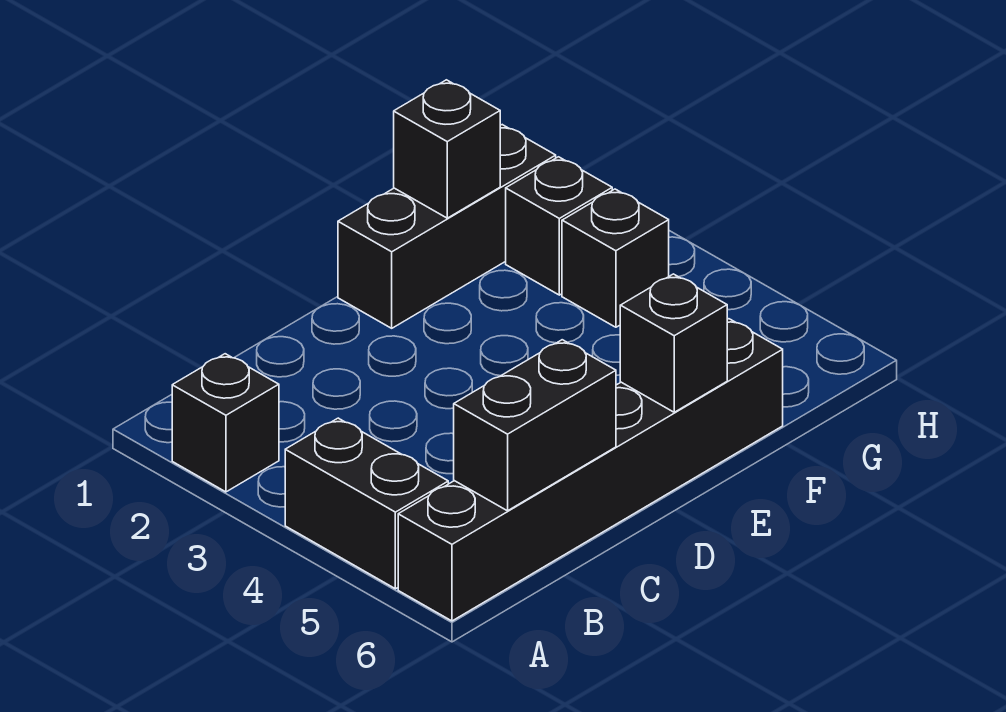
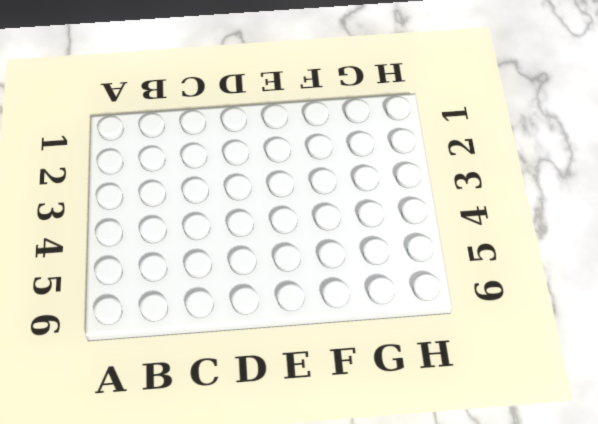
none -> black brick A2 level 1
none -> black brick A4:A5 level 1

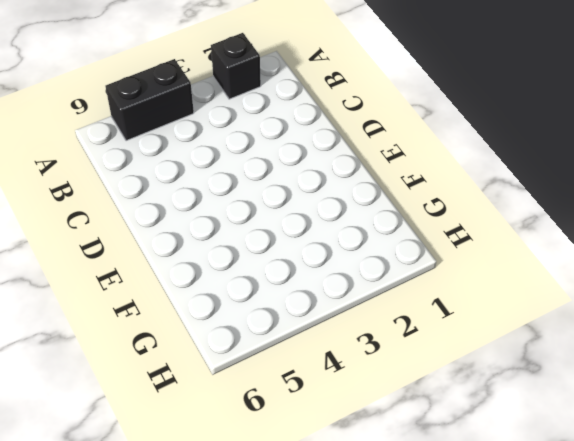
none -> black brick A6:F6 level 1
none -> black brick E1:G1 level 1

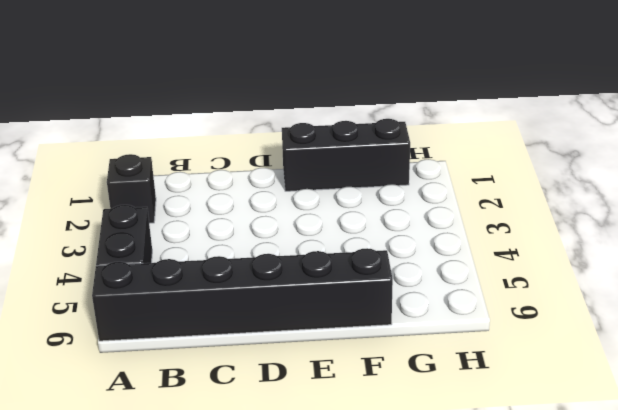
none -> black brick G2 level 1
none -> black brick G3 level 1

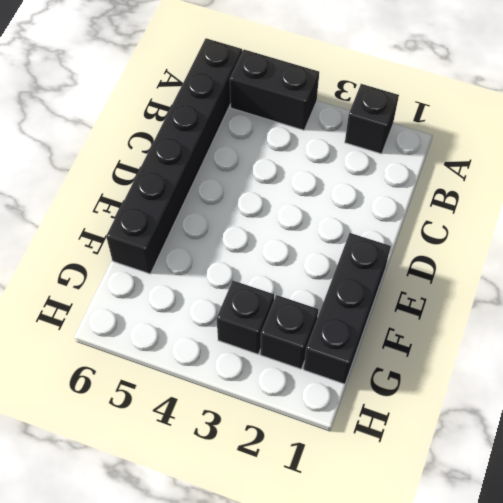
none -> black brick B6:C6 level 2
none -> black brick E6 level 2

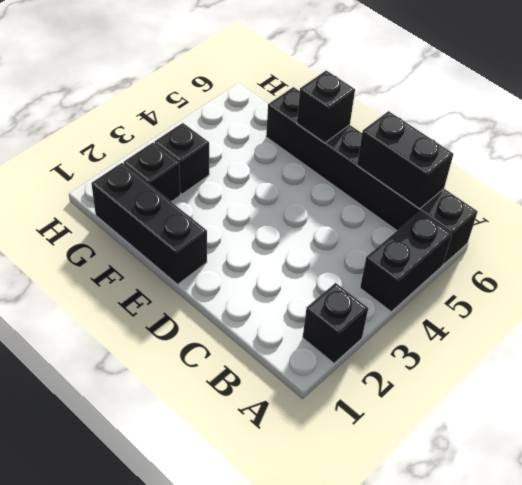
none -> black brick F1 level 2

